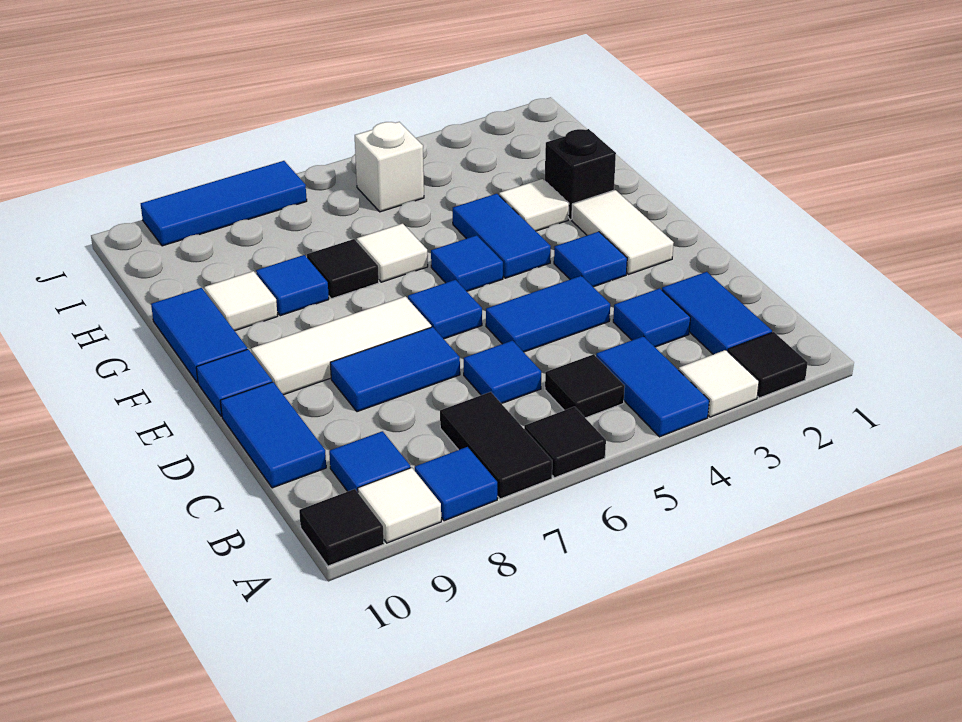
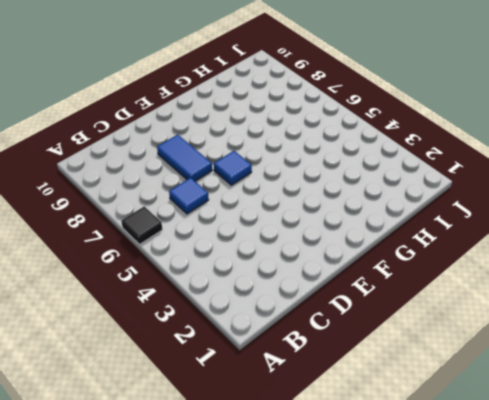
none -> black tile A2 level 1
none -> white tile A3 level 1
none -> blue tile A4:B4 level 1
none -> black tile A7:B7 level 1

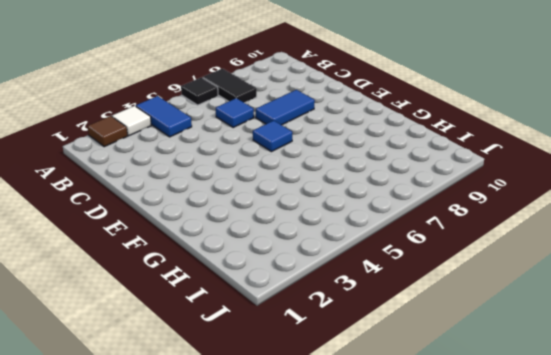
brown tile A2 level 1 -> black tile A2 level 1
none -> blue tile A8 level 1
none -> white tile A9 level 1
none -> black tile A10 level 1
none -> blue tile B2:C2 level 1

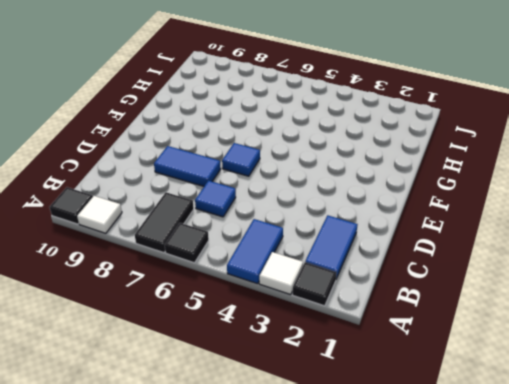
none -> blue tile A8 level 1
none -> black tile B5 level 1
none -> blue tile B9 level 1
none -> blue tile C3 level 1

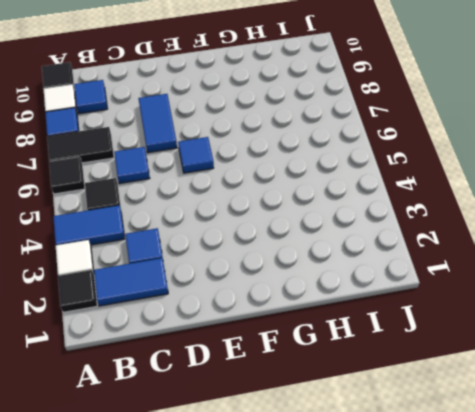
none -> blue tile C10:D10 level 1
none -> blue tile D4:D5 level 1
none -> white tile E2:F2 level 1
none -> blue tile E3 level 1

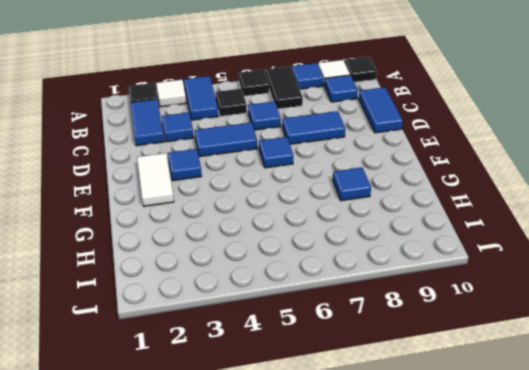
none -> white tile E7:E9 level 1
none -> blue tile E10 level 1
none -> blue tile F4:G4 level 1
none -> blue tile F5 level 1

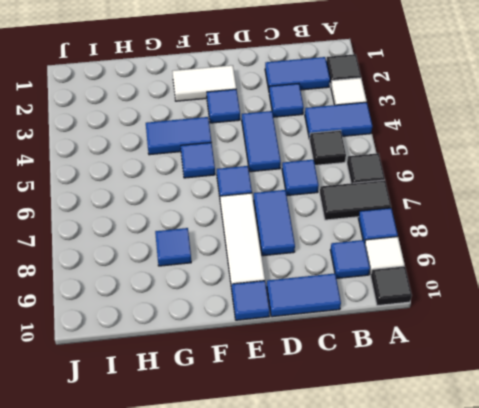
none -> blue tile F10:G10 level 1
none -> black brick G2 level 1
none -> white tile G3 level 1
none -> white tile G6 level 1

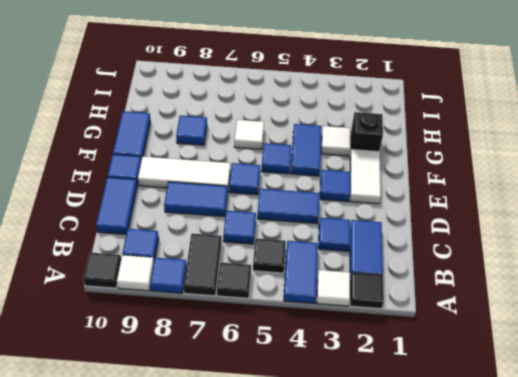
none -> black tile G7 level 1
none -> white tile G9 level 1
none -> white brick I5 level 1
none -> blue tile J7:J9 level 1

